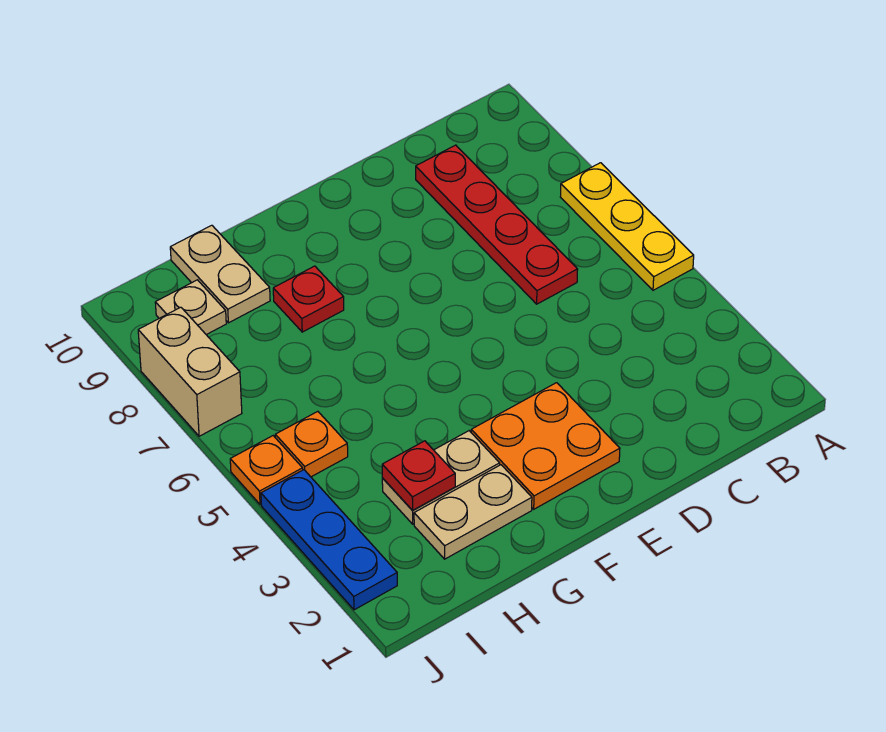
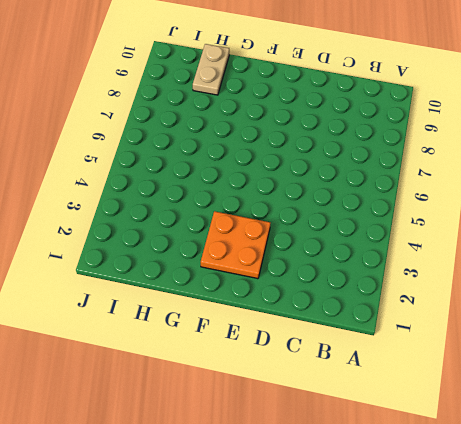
none -> yellow plate A5:A7 level 1
none -> red plate C6:C9 level 1
none -> tan plate G2:H2 level 1

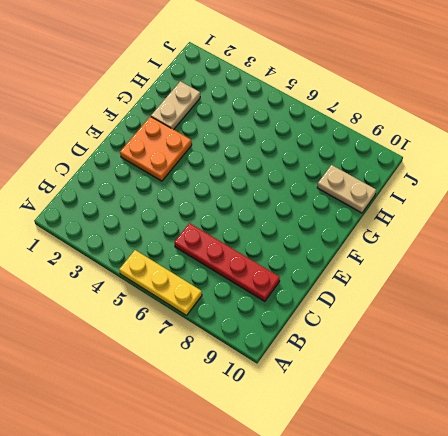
none -> tan plate G3:H3 level 1
none -> red plate G8 level 1
none -> orange plate I5 level 1

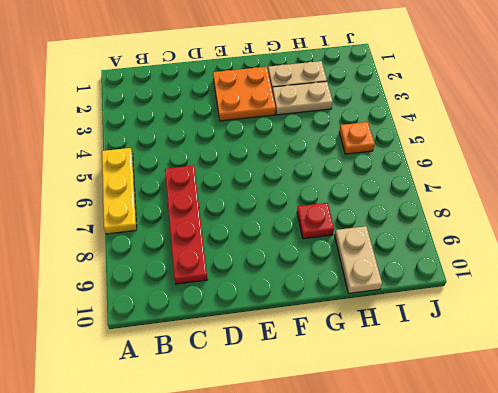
none -> tan plate I9 level 1
none -> blue plate J2:J4 level 1
none -> orange plate J5 level 1

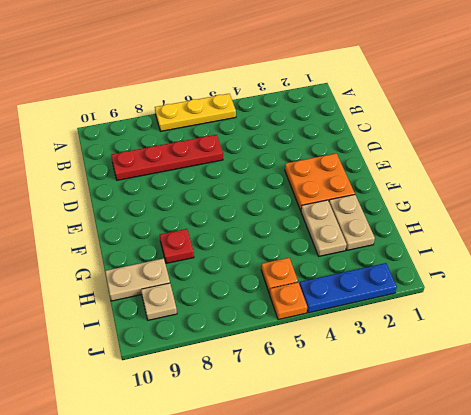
none -> tan brick J7:J8 level 1
none -> red plate H3 level 2

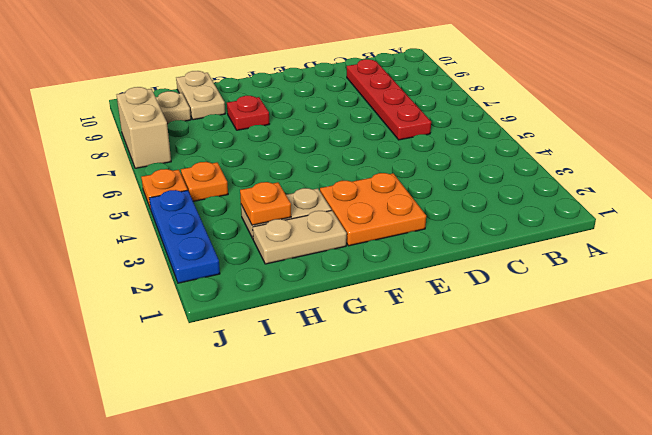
orange plate H3 level 2 -> red plate H3 level 2
none -> yellow plate A5:A7 level 1

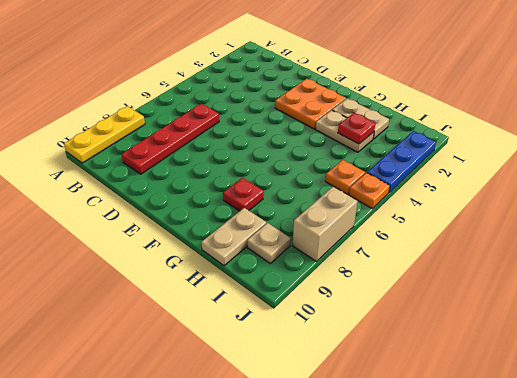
yellow plate A8:A10 level 1 -> yellow plate A5:A7 level 1

